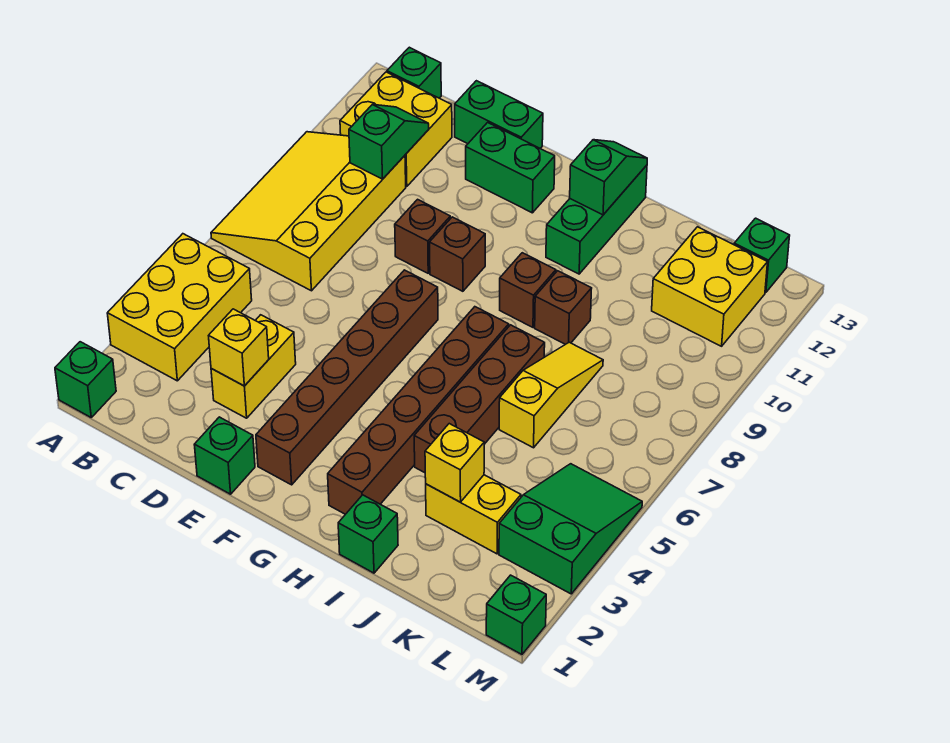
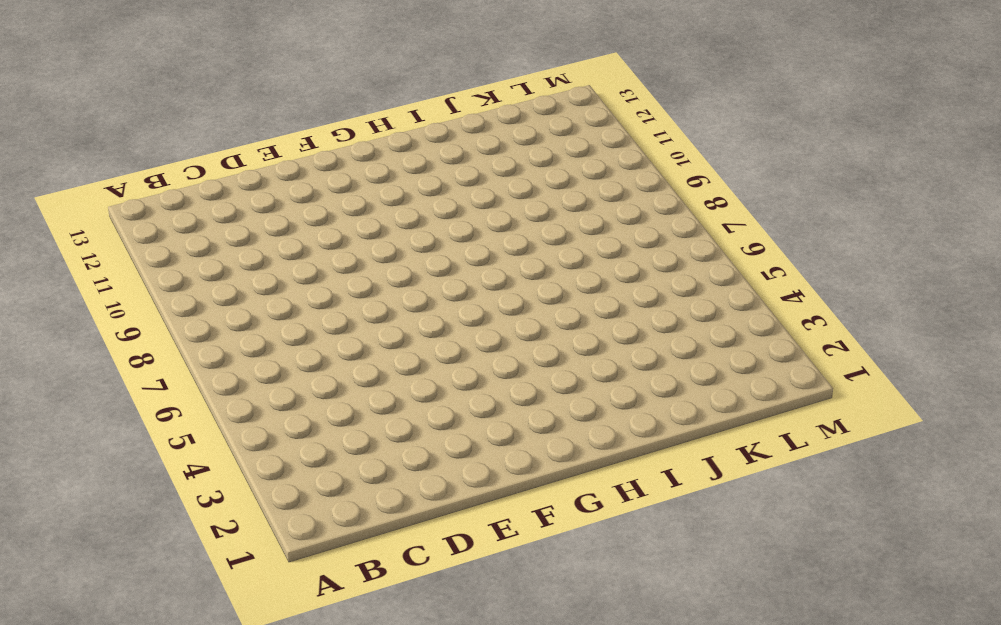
none -> green brick A1 level 1
none -> yellow brick A3:B5 level 1
none -> yellow slope A7:C10 level 1 top C

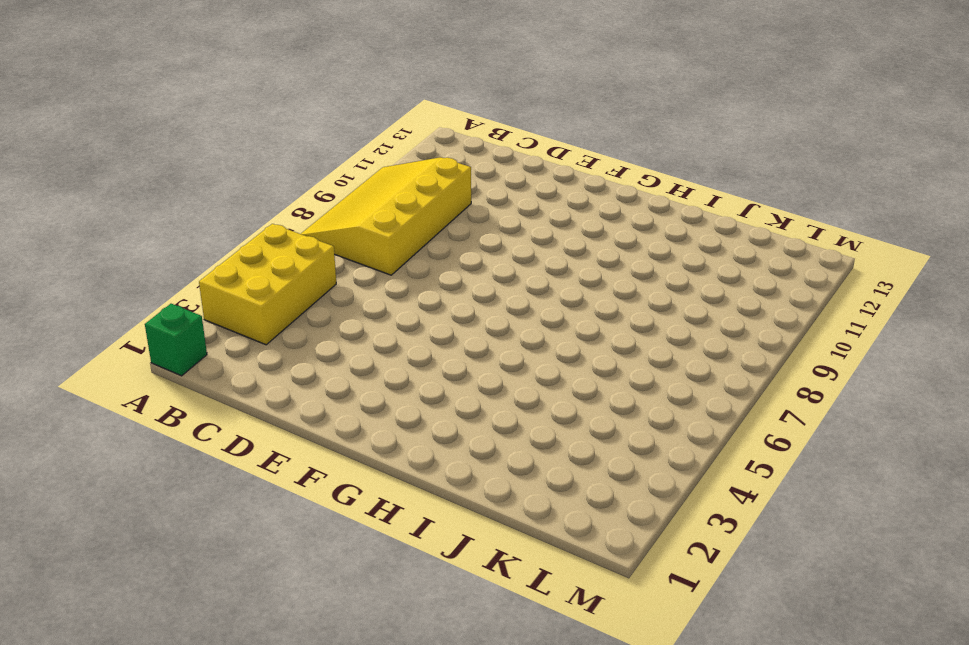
none -> yellow brick B11:C12 level 1
none -> green brick B13 level 1
none -> yellow brick D3:D4 level 1

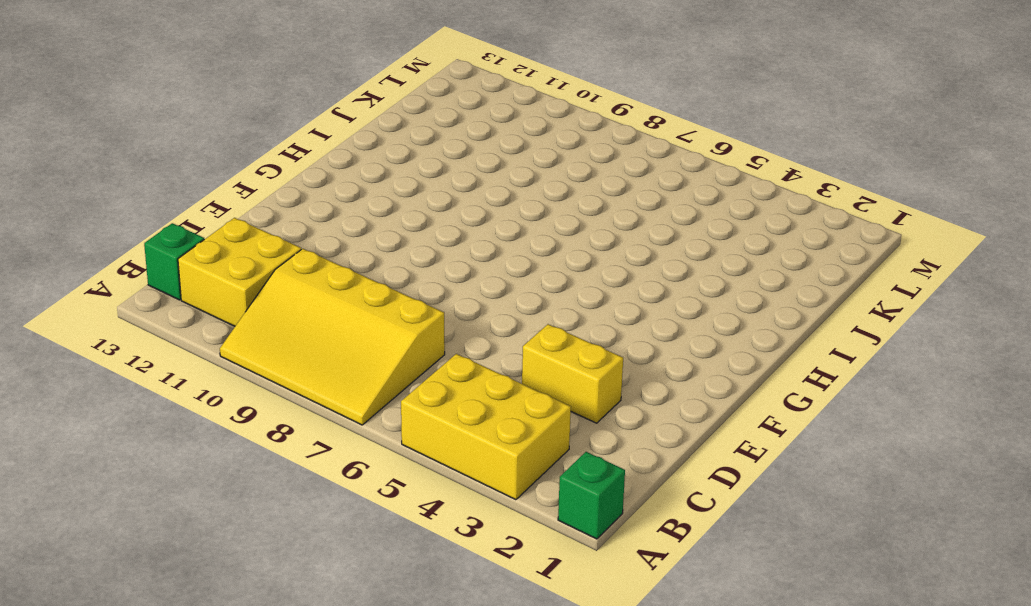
none -> green brick D13:E13 level 1
none -> green brick E1 level 1
none -> brown brick E9 level 1

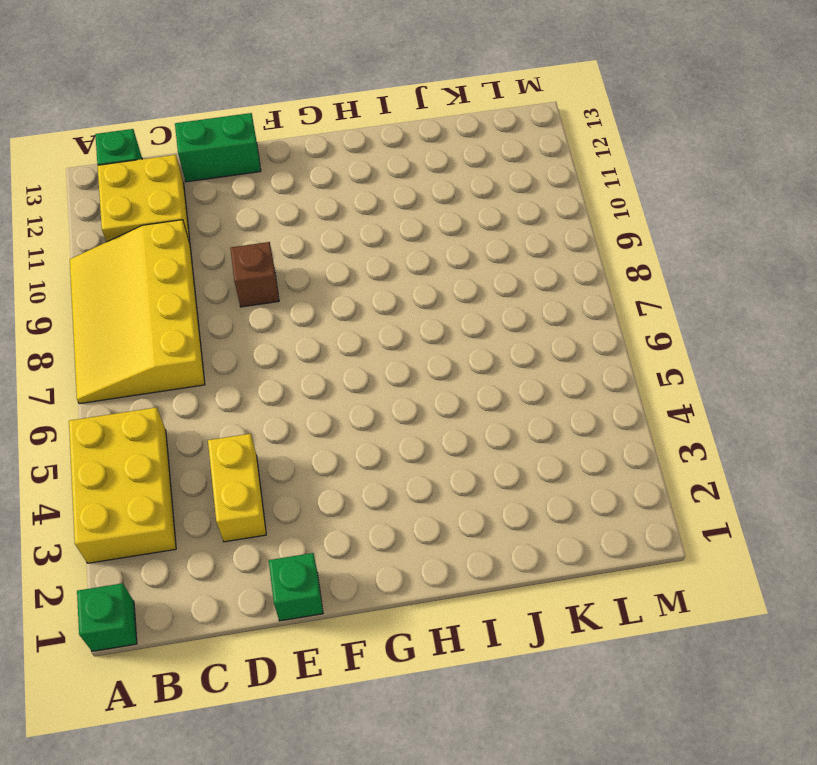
none -> green brick E12:F12 level 1
none -> brown brick F2:F7 level 1
none -> brown brick F9 level 1

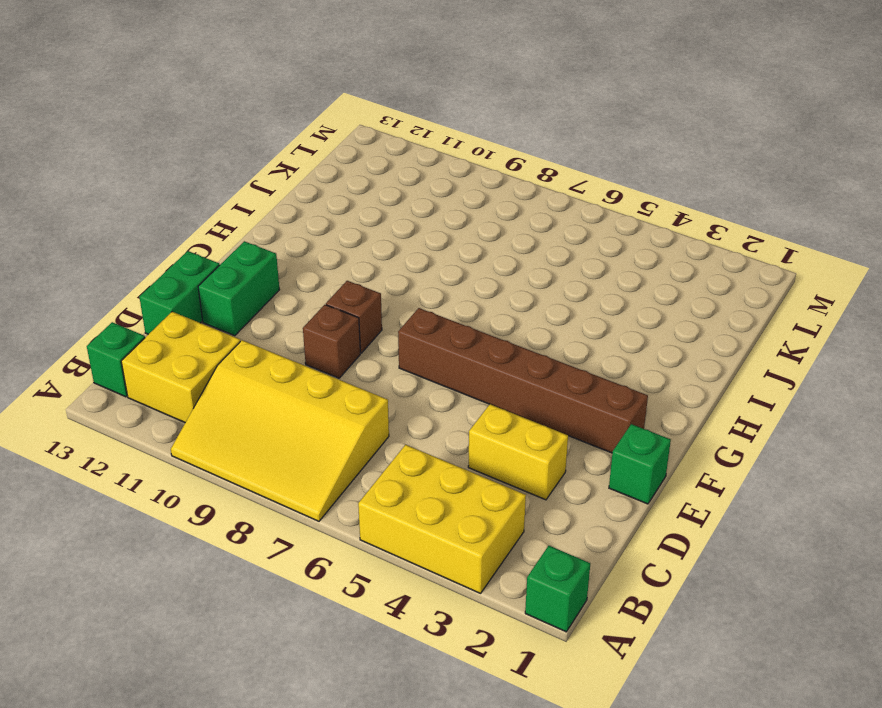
none -> brown brick H2:H7 level 1
none -> brown brick H9 level 1
none -> green brick H11:H13 level 1

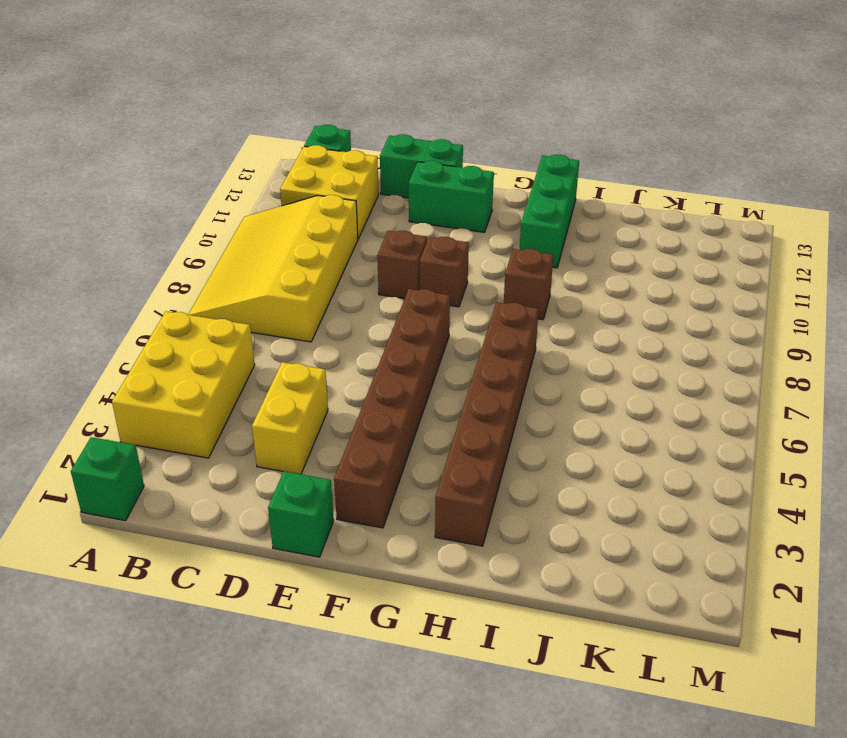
none -> green brick I1 level 1
none -> brown brick I4:I7 level 1
none -> brown brick I9 level 1

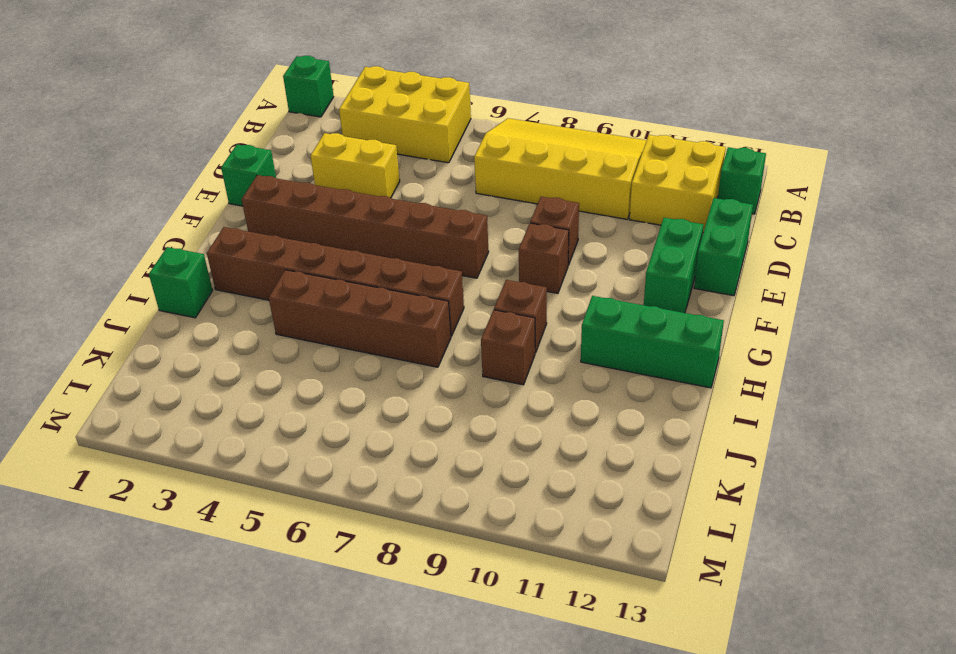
none -> yellow brick J3:K3 level 1
none -> yellow slope J6:J8 level 1 top 6
none -> yellow brick K11:L12 level 1

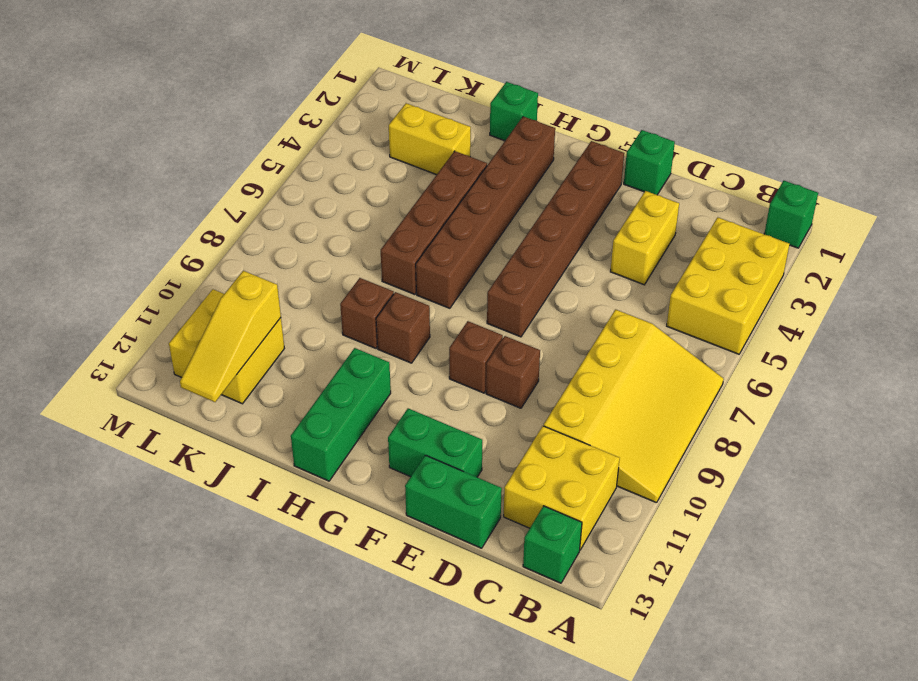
yellow slope K11:K13 level 2 top 11 -> yellow slope J6:J8 level 1 top 6
none -> green slope L3:M5 level 1 top 3
none -> green brick L13 level 1
none -> green brick M1 level 1

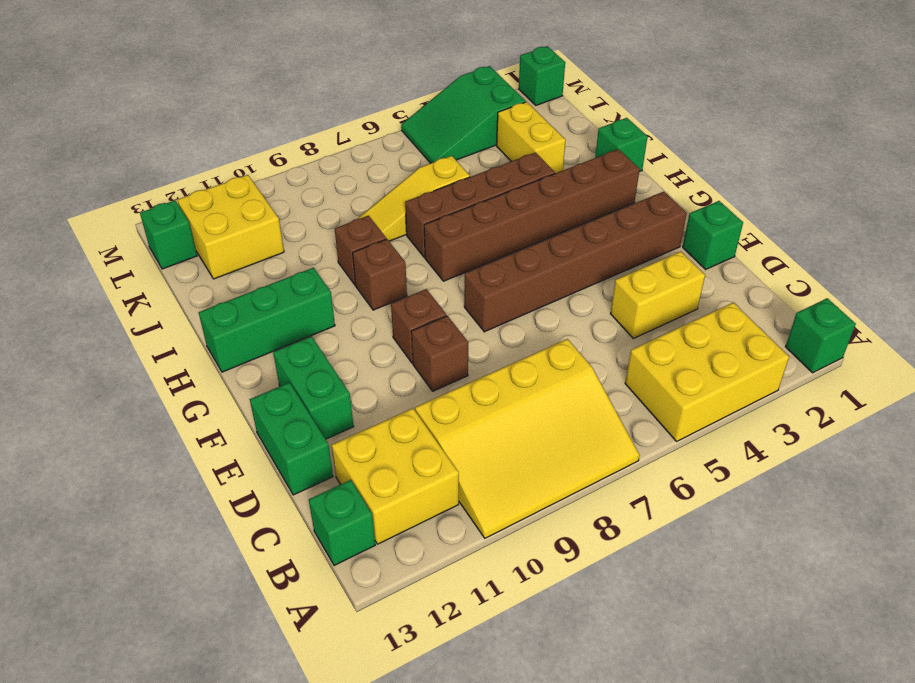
none -> green slope C10:C11 level 2 top 10
none -> yellow brick D3 level 2
none -> green slope H12:H13 level 2 top 12

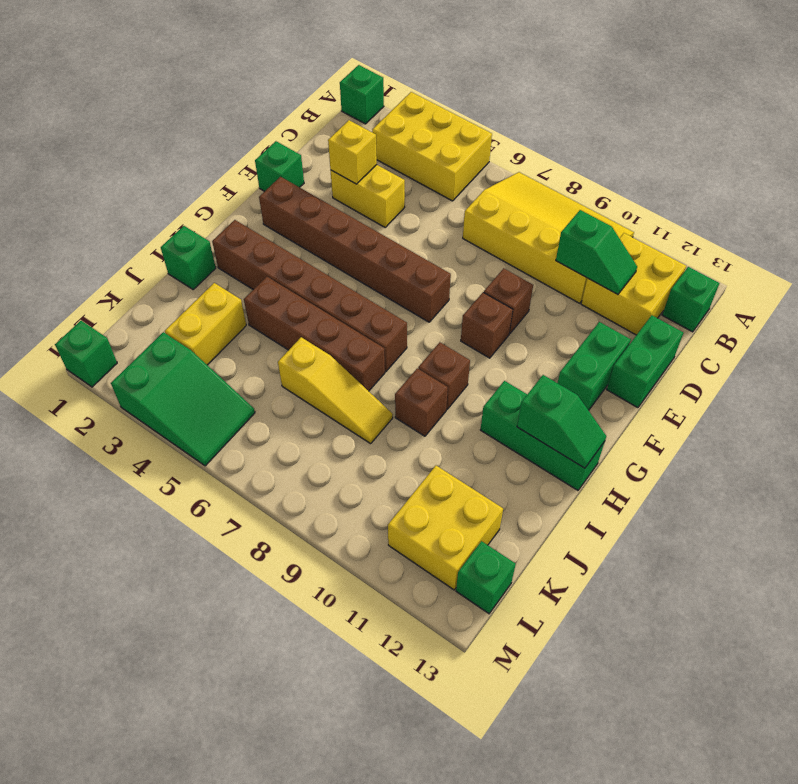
none -> yellow brick J3 level 2

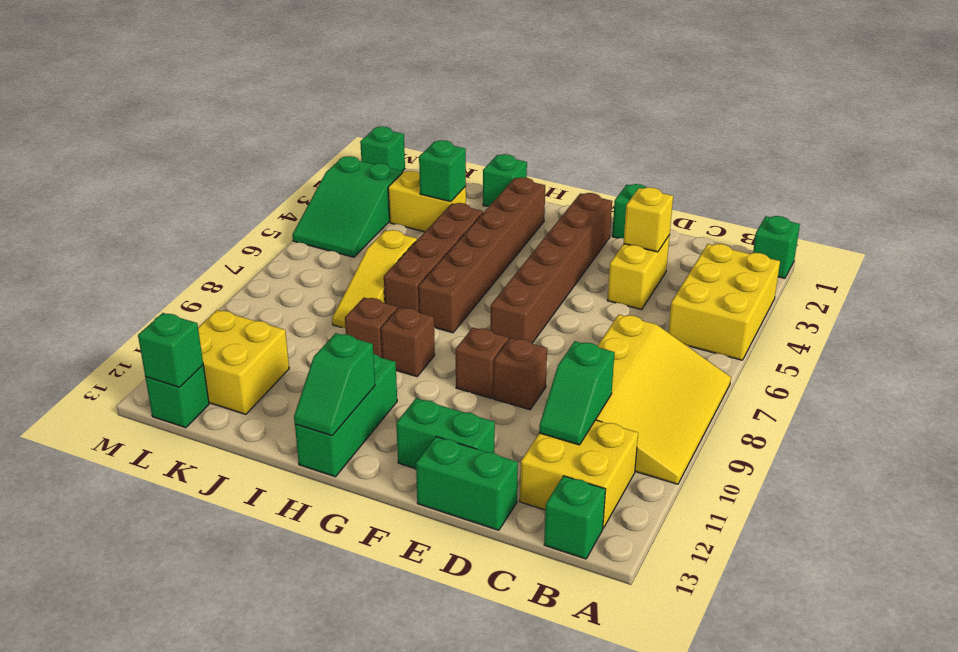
green brick J3 level 2 -> yellow brick J3 level 2
green brick L13 level 2 -> none

